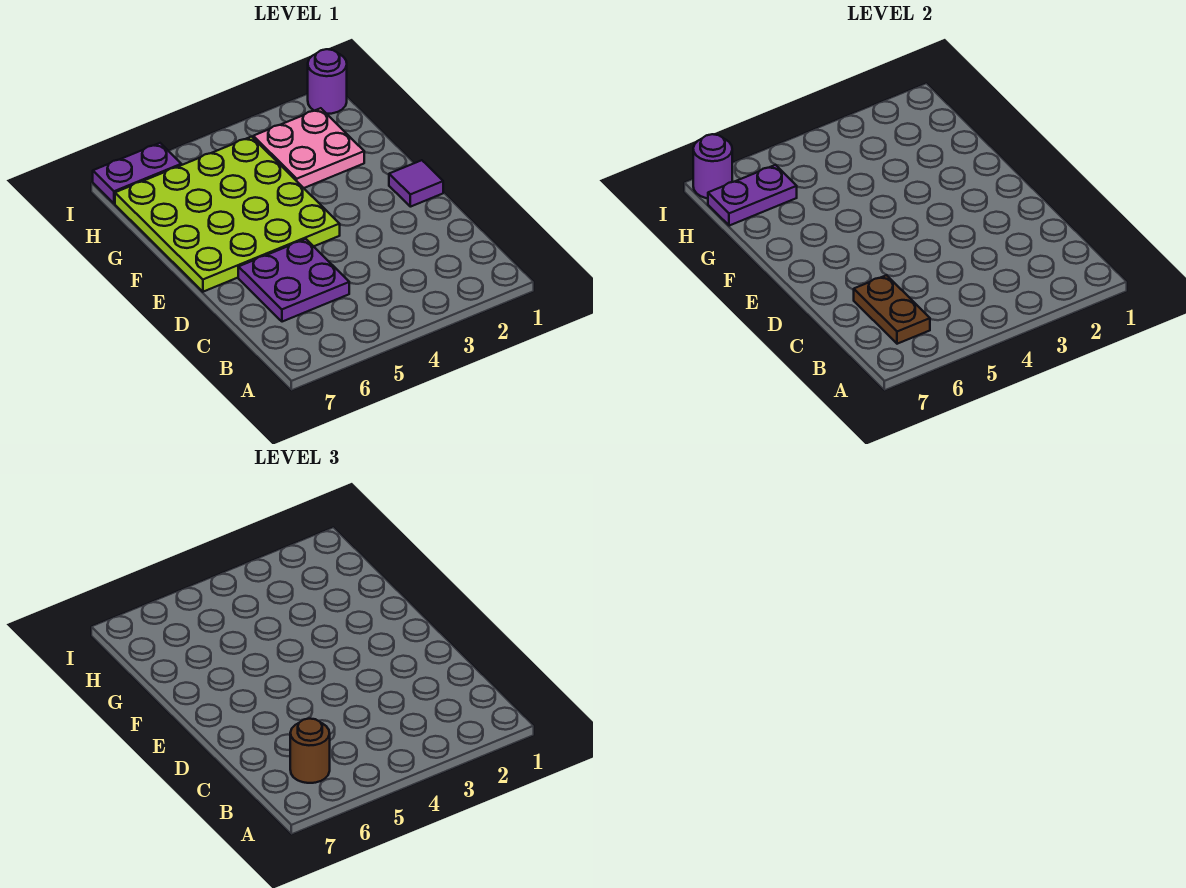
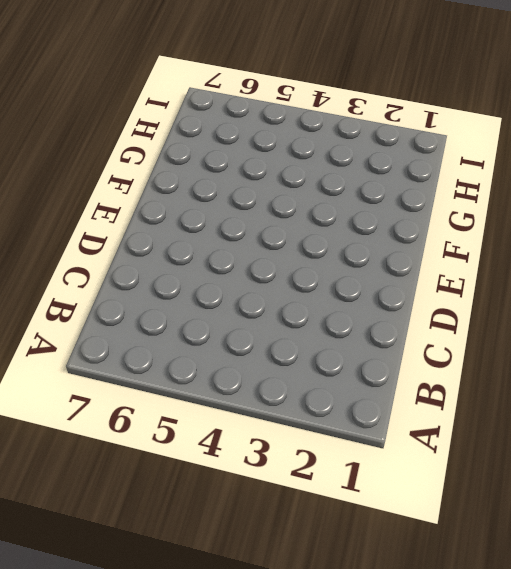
none -> purple plate C5:D6 level 1
none -> purple tile E1 level 1

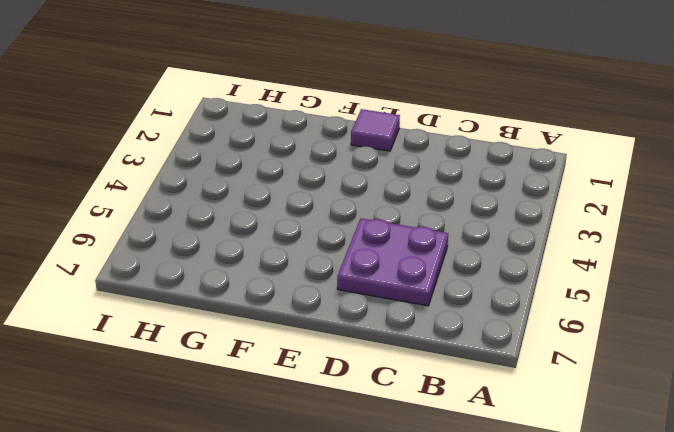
none -> lime plate E4:H7 level 1
none -> pink plate G2:H3 level 1

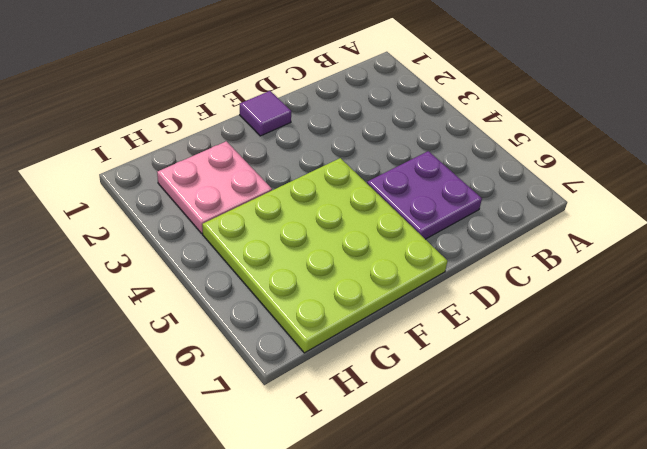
none -> purple round brick I1 level 1
none -> purple plate I6:I7 level 1

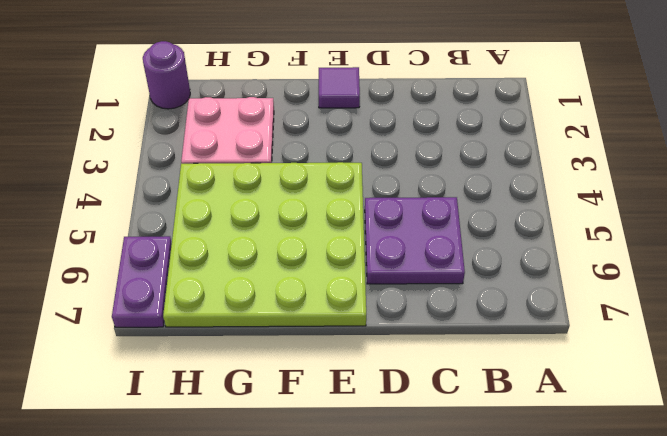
none -> brown plate B6:C6 level 2
none -> purple plate H6:H7 level 2

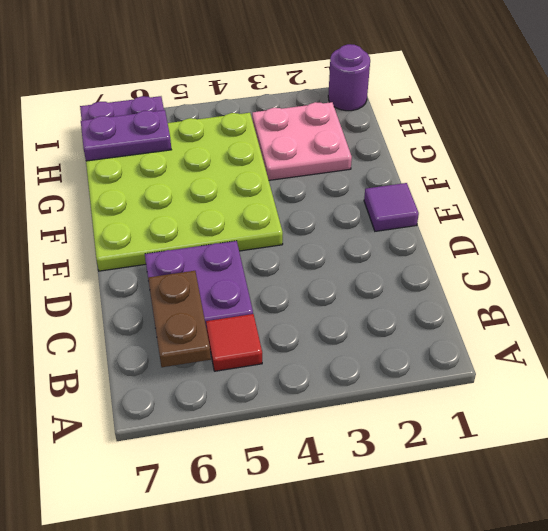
red tile B5 level 1 -> none
none -> purple round brick I7 level 2
none -> brown round brick B6 level 3

